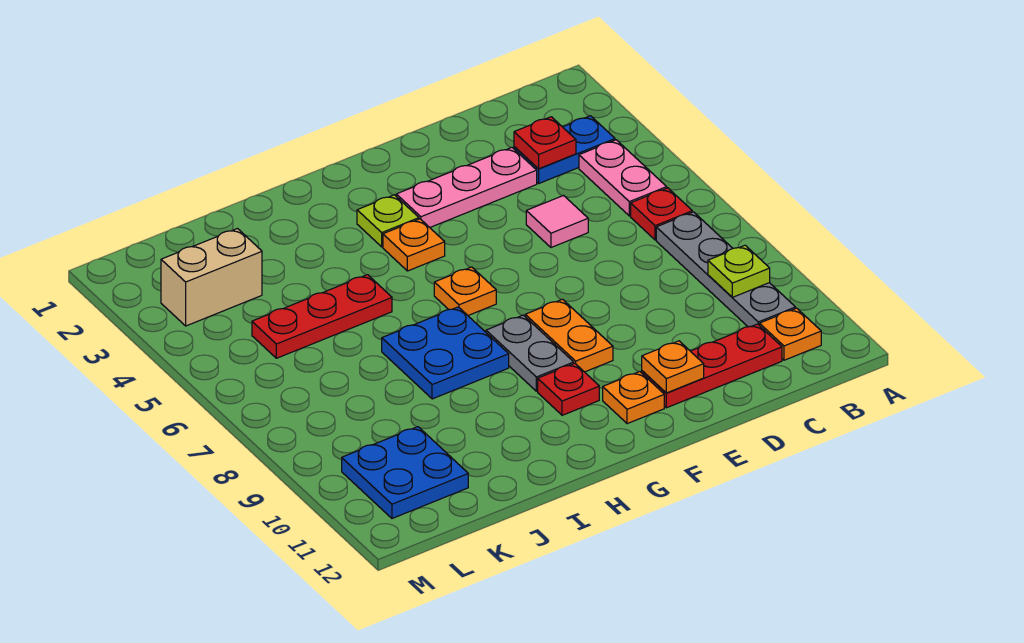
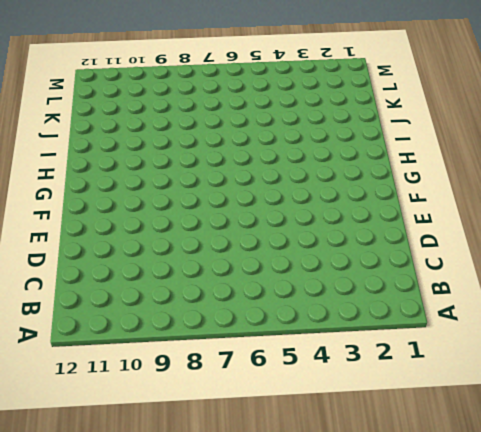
none -> blue plate B3:C3 level 1
none -> pink plate B4:B5 level 1
none -> red plate B6 level 1

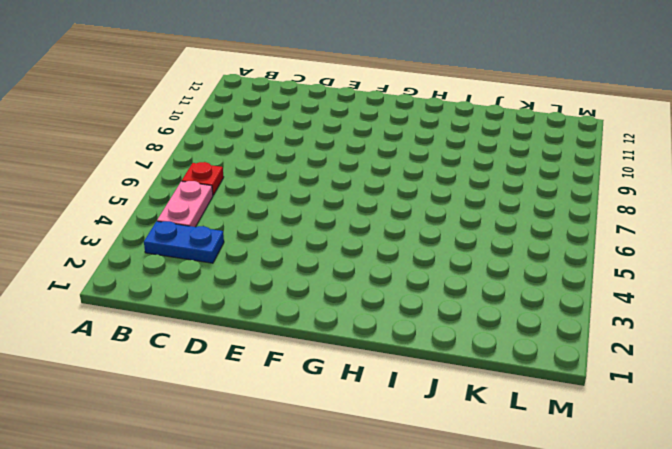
none -> grey plate B7:B10 level 1
none -> orange plate B11 level 1
none -> red plate C11:E11 level 1

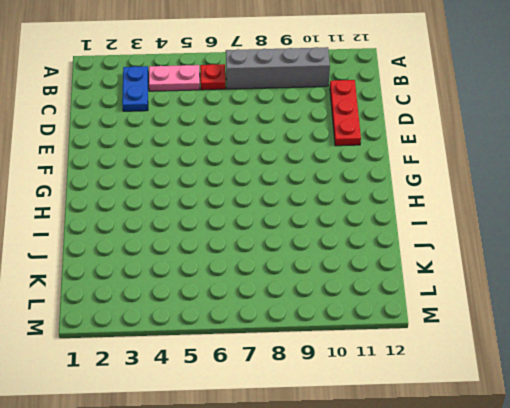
grey brick B7:B10 level 1 -> grey plate B7:B10 level 1
none -> orange plate B11 level 1
none -> pink plate D3:F3 level 1
none -> pink tile D5 level 1

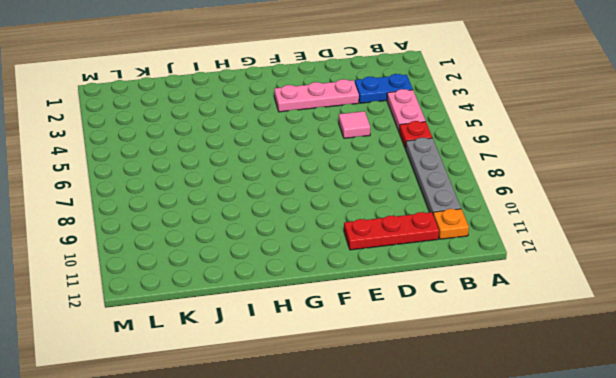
none -> orange plate F8:F9 level 1
none -> orange plate F11 level 1
none -> lime plate G3 level 1

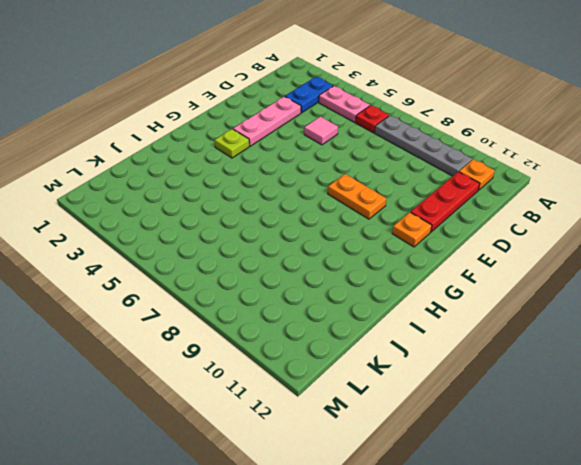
none -> orange plate G4 level 1
none -> orange plate G6 level 1
none -> grey plate G8:G9 level 1

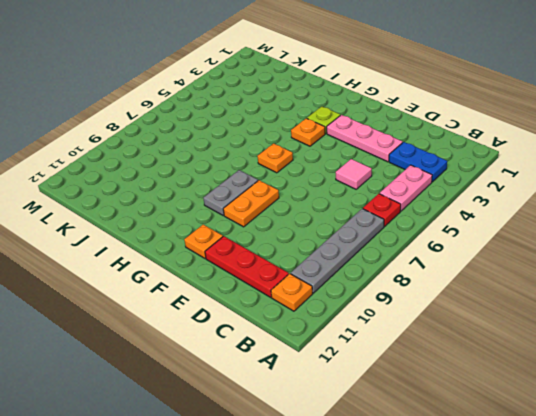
none -> red plate G10 level 1
none -> blue plate H7:I8 level 1
none -> red plate I5:K5 level 1

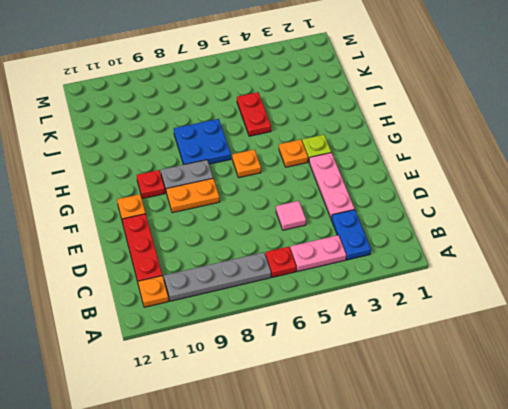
red plate I5:J5 level 1 -> red plate I5:K5 level 1
none -> tan brick K3:L3 level 1
none -> blue plate K10:L11 level 1
none -> lime plate B9 level 2

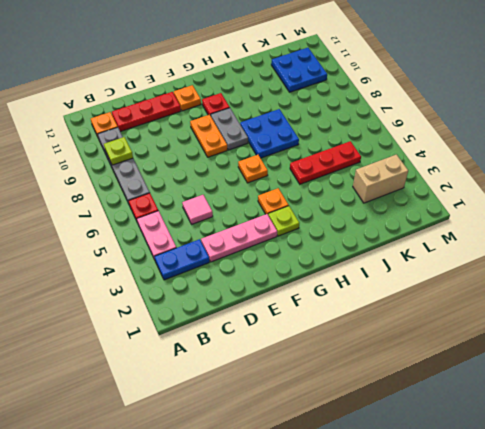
none -> red plate C3 level 2
none -> orange plate E11 level 2

